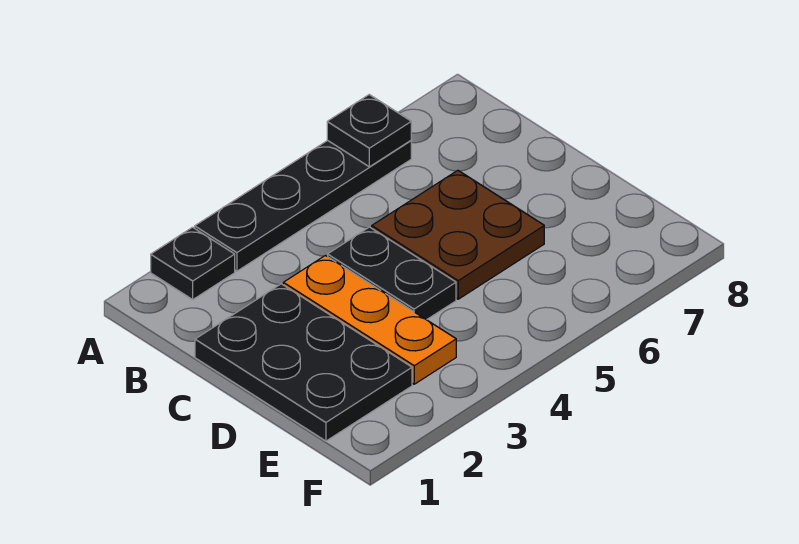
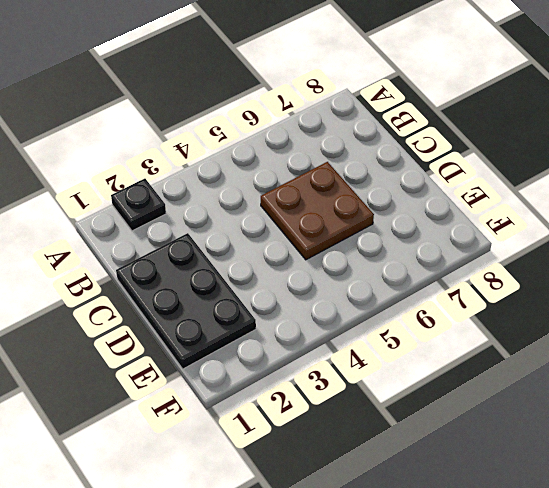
none -> black plate A3:A6 level 1
none -> orange plate C3:E3 level 1

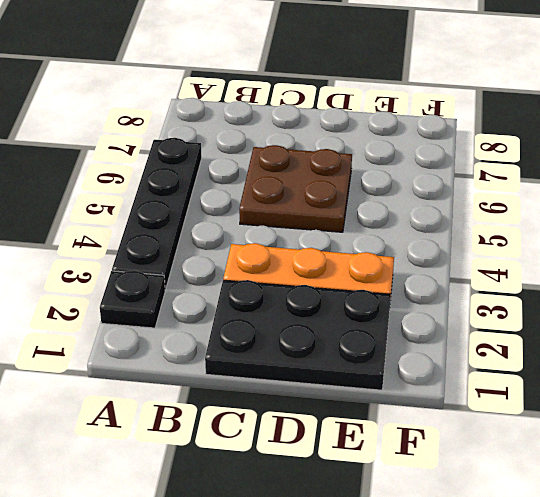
none -> black plate C4:D4 level 1
none -> black plate A6 level 2

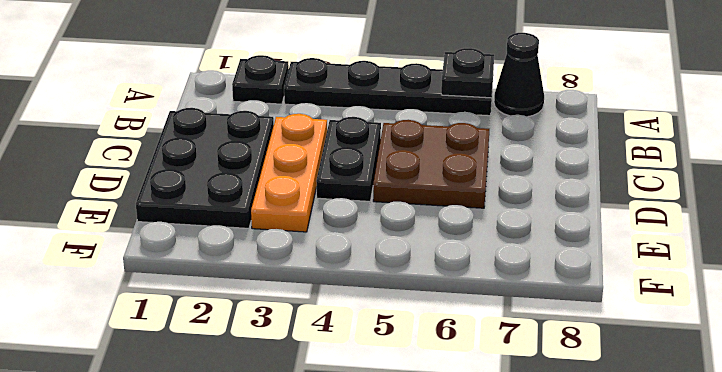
black cone A7 level 1 -> none

